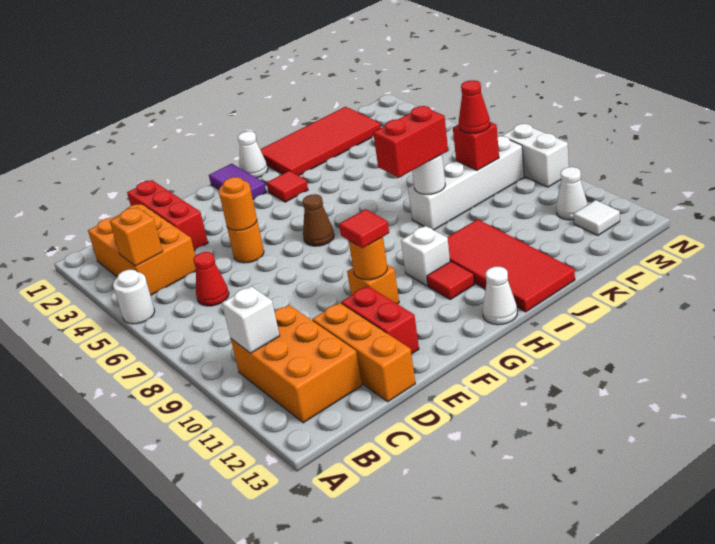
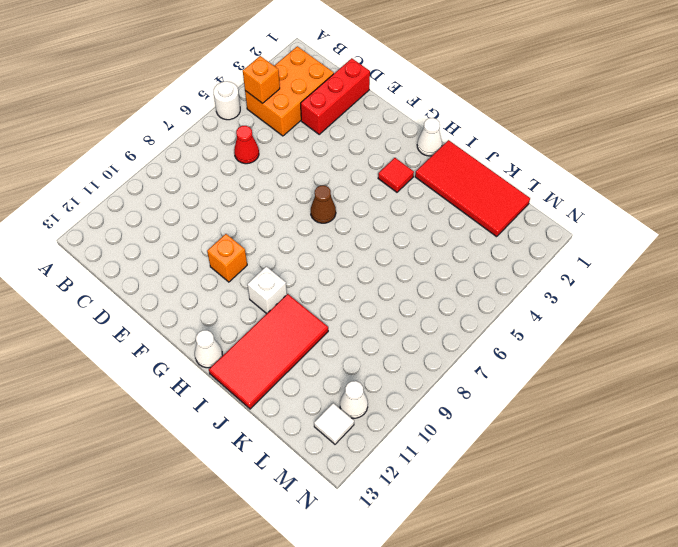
none -> orange brick B10:C12 level 1
none -> orange brick D11:D13 level 1
none -> orange round brick E5 level 1
none -> red brick E11:E12 level 1

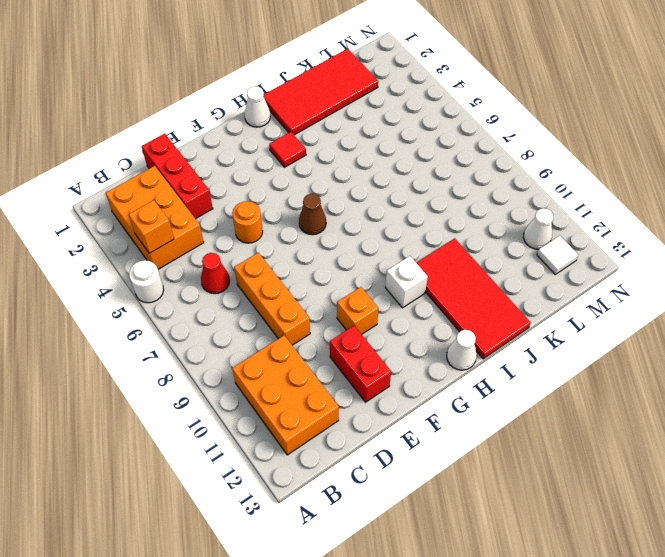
orange brick D7:D9 level 1 -> orange brick D11:D13 level 1
none -> purple tile G1:G2 level 1
none -> red tile H11 level 1
none -> white brick J8:M8 level 1
none -> white brick N8:N9 level 1

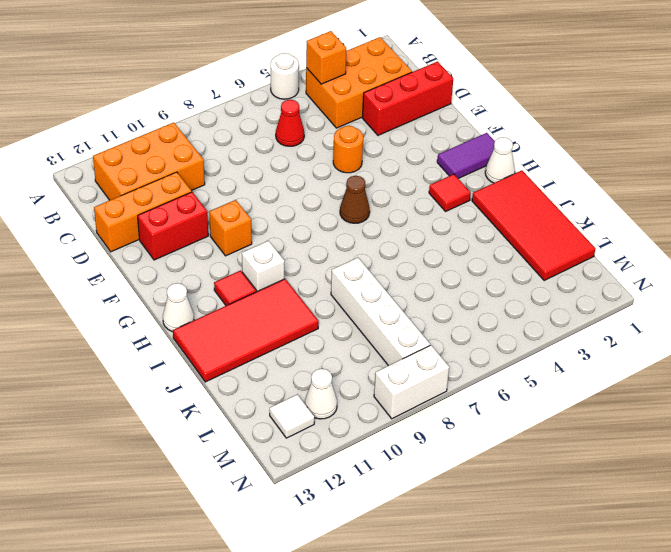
none -> white brick B10 level 2
none -> orange round brick E5 level 2
none -> orange round brick F10 level 2
none -> white round brick J8 level 2

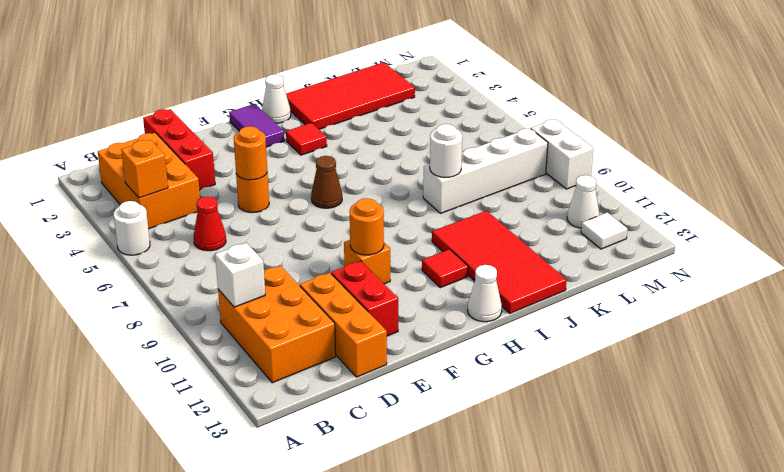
none -> white brick H10 level 1
none -> red brick L8 level 2
none -> red tile F10 level 3
none -> red brick I8:J8 level 3

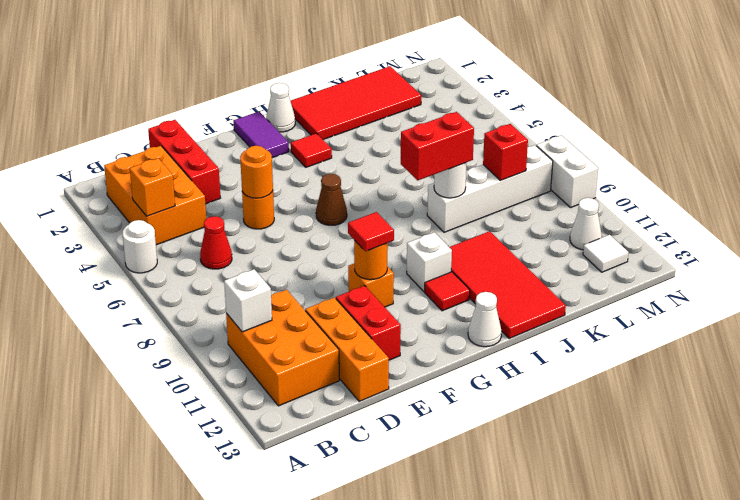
none -> red cone L8 level 3

